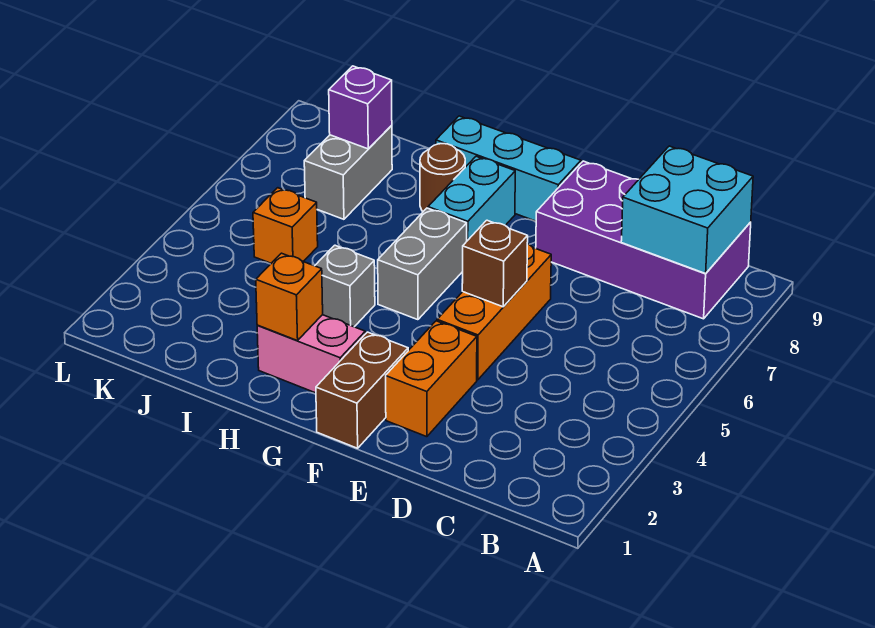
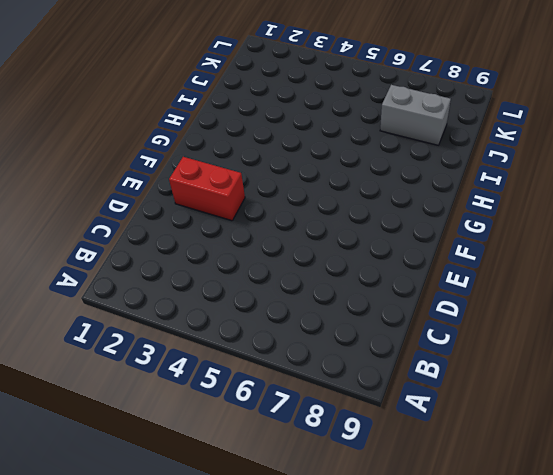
red brick E2:E3 level 1 -> orange brick E2:E3 level 1
none -> purple brick B8:E9 level 1
none -> orange brick E4:E6 level 1
none -> brown brick F1:F2 level 1

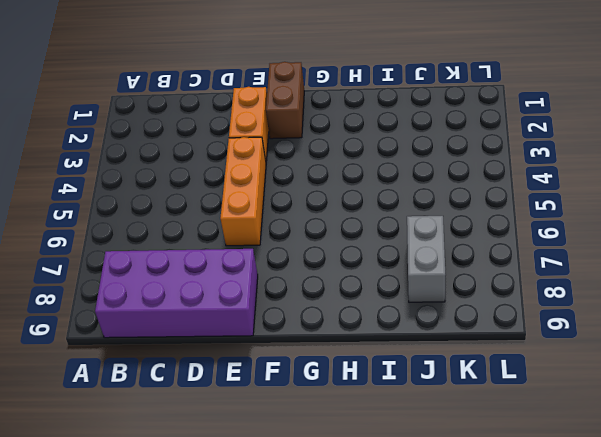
none -> cyan brick F9:H9 level 1
none -> pink brick G2:H2 level 1
none -> grey brick G5:G6 level 1

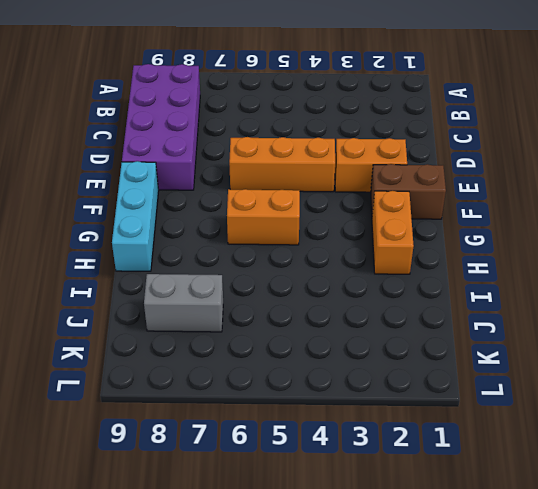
orange brick G2:H2 level 1 -> pink brick G2:H2 level 1
orange brick G5:G6 level 1 -> grey brick G5:G6 level 1
none -> cyan brick G7:G8 level 1
none -> grey brick H4 level 1
none -> brown round brick H8 level 1

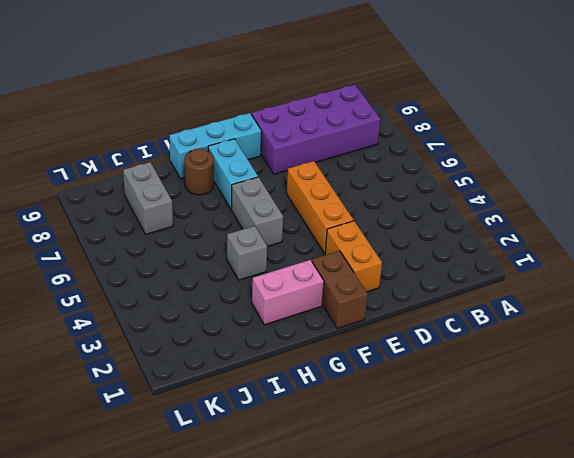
none -> orange brick J5 level 1
none -> cyan brick B8:C9 level 2
none -> brown brick E5 level 2

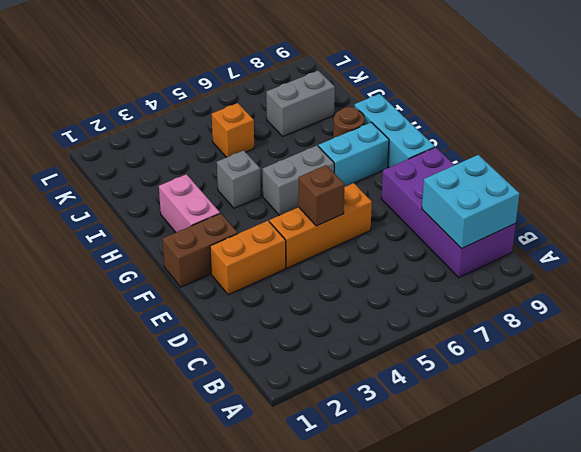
none -> orange brick H2 level 2
none -> purple brick J8 level 2

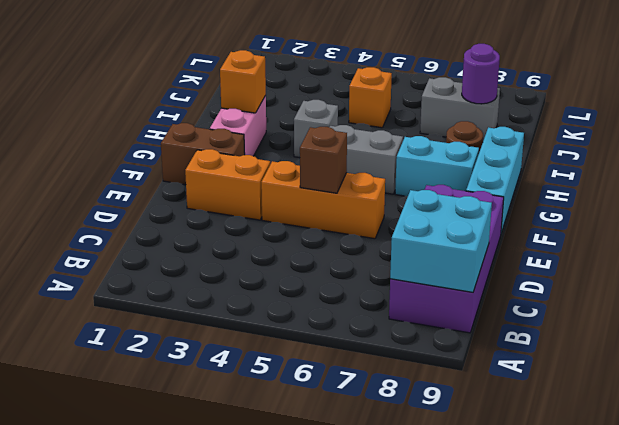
purple round brick J8 level 2 -> purple brick J8 level 2

